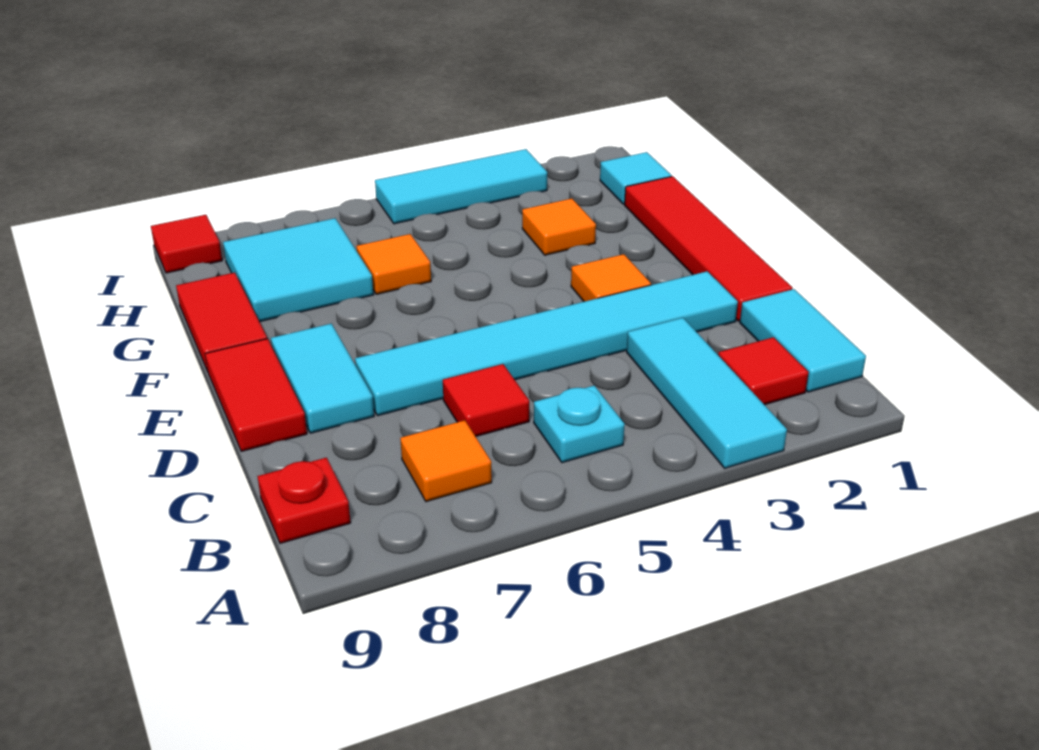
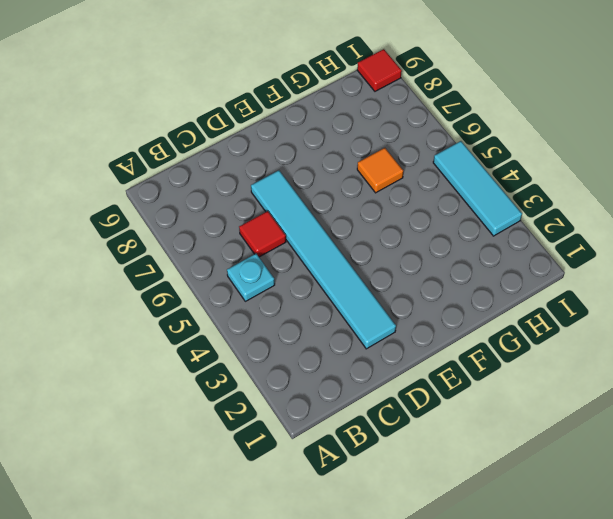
none -> cyan tile A3:C3 level 1
none -> cyan tile B1:C1 level 1
none -> red tile B2 level 1

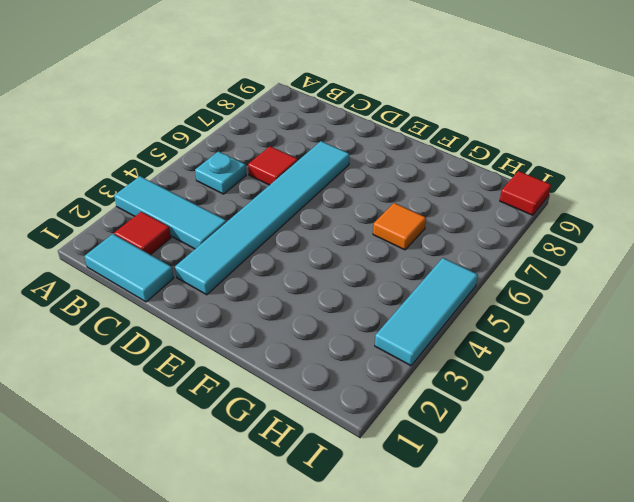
none -> orange tile B7 level 1
none -> red plate B9 level 1
none -> red tile D1:G1 level 1

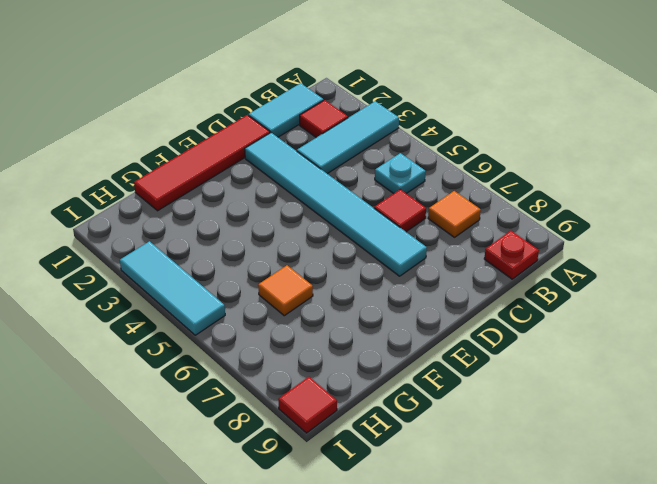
none -> cyan tile D8:E8 level 1
none -> red tile D9:E9 level 1
none -> orange tile E3 level 1

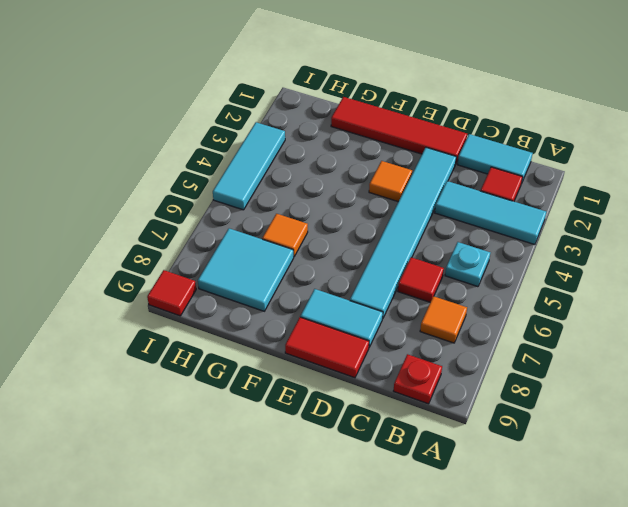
none -> red tile F9:G9 level 1
none -> orange tile G3 level 1
none -> cyan tile H1 level 1

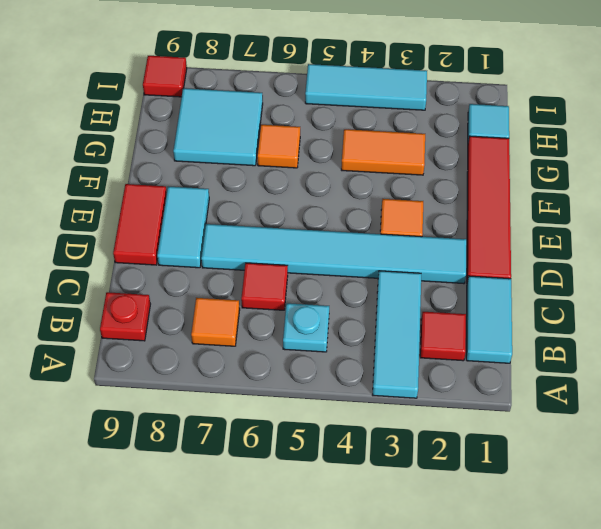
orange tile G3:G4 level 1 -> orange tile G3 level 1
none -> red tile F9:G9 level 1

